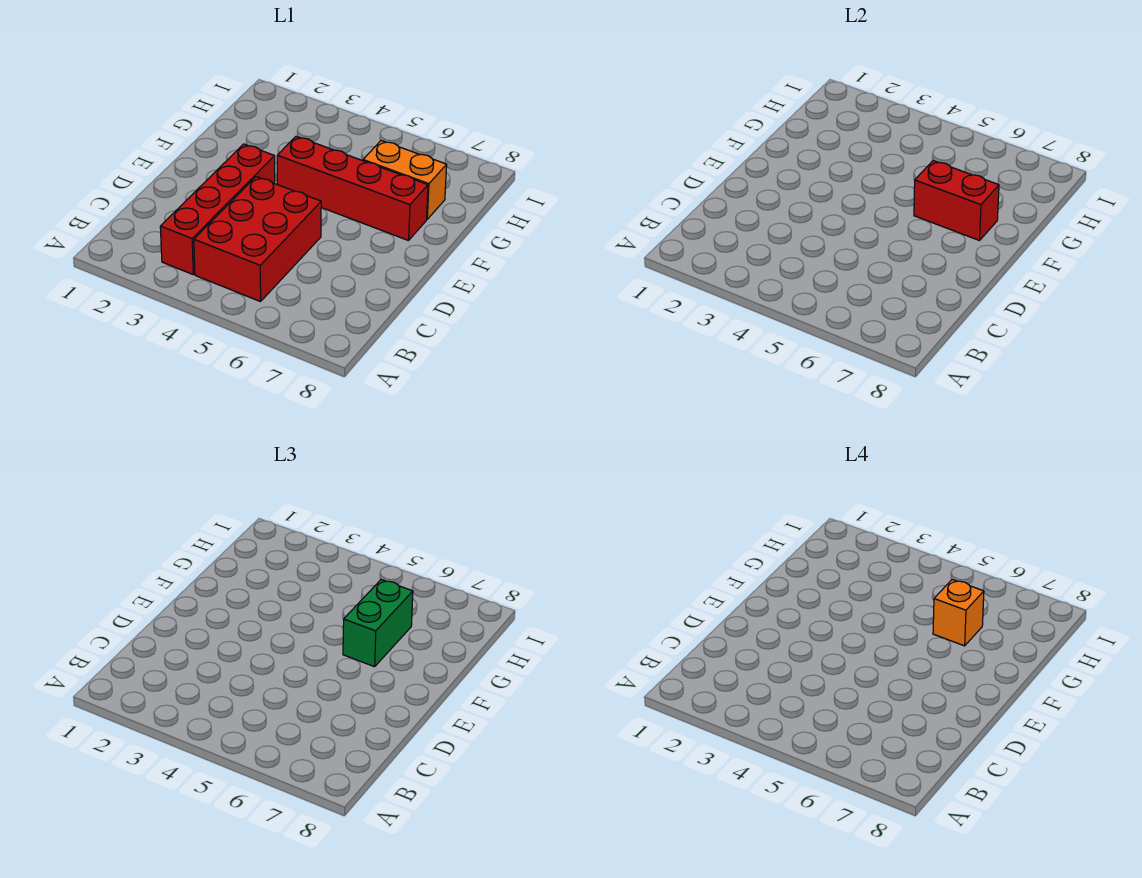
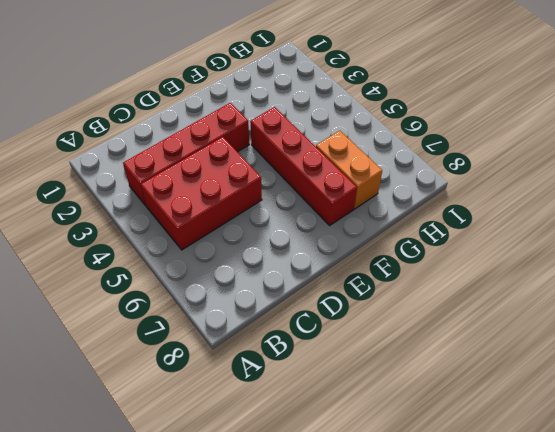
none -> red brick F6:F7 level 2
none -> green brick F6:G6 level 3

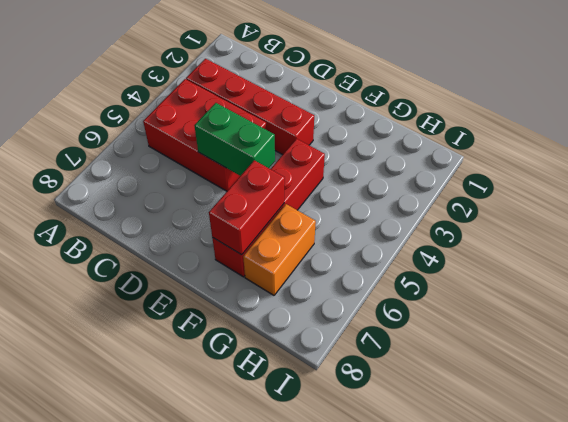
green brick D5:E5 level 2 -> green brick F6:G6 level 3
none -> orange brick G6 level 4

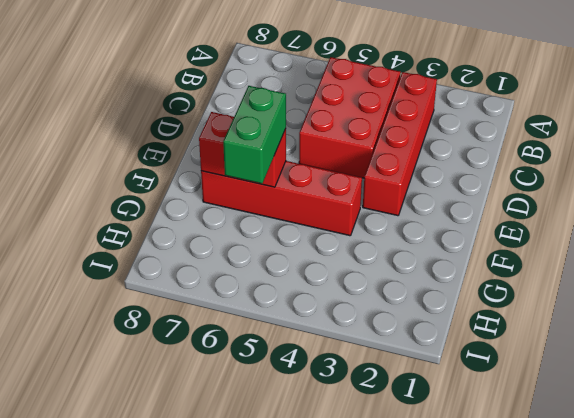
none -> orange brick G6:G7 level 1
none -> orange brick G6 level 4

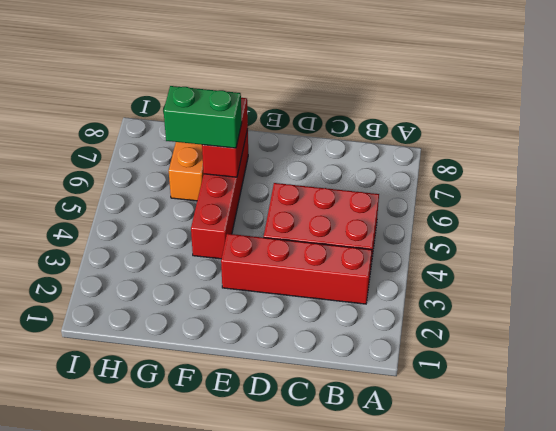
none -> orange brick G6 level 4

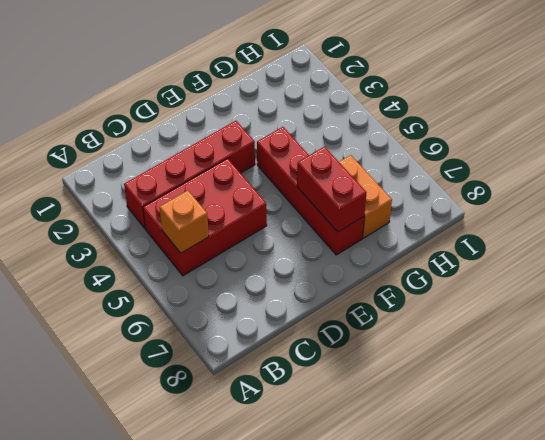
orange brick B5 level 2 -> orange brick G6 level 4
none -> green brick F6:G6 level 3

